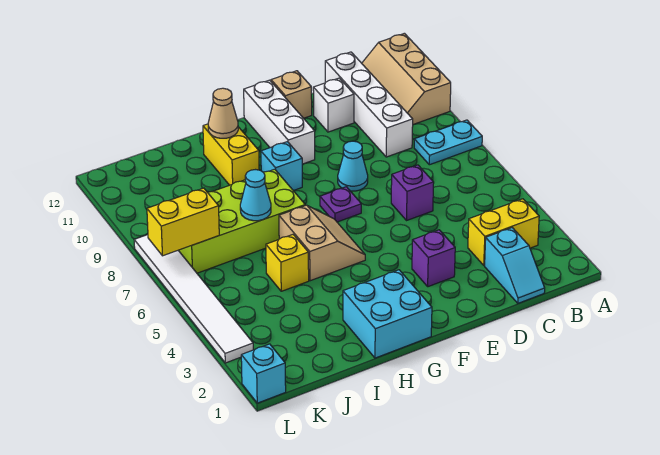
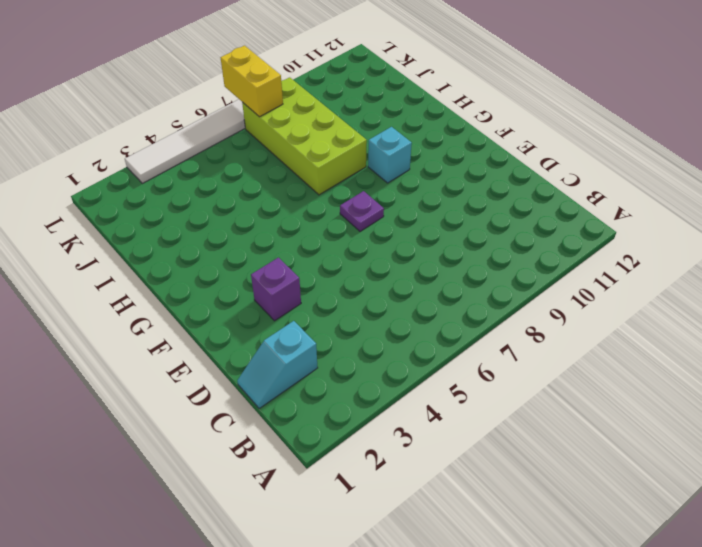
none -> cyan plate A8:B8 level 1
none -> tan slope A10:B12 level 1 top A
none -> yellow brick B3:C3 level 1

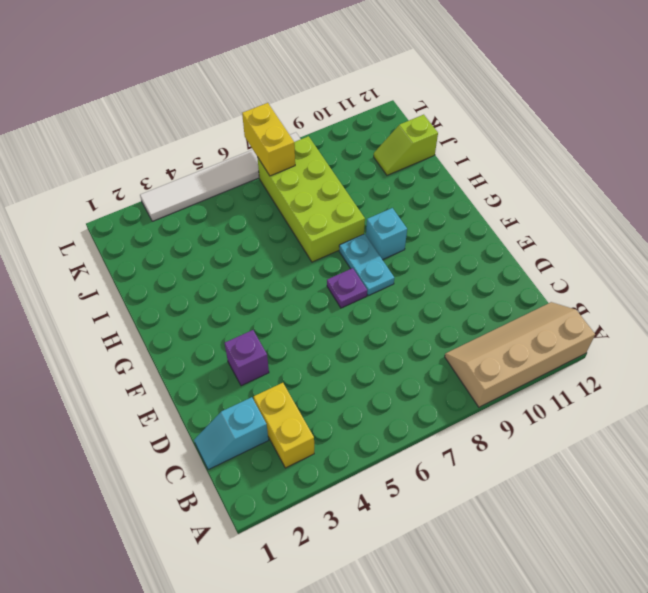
tan slope A9:B12 level 1 top A -> tan slope A10:B12 level 1 top A
cyan plate F8:G8 level 1 -> cyan plate A8:B8 level 1
lime slope J11:J12 level 1 top 12 -> none
none -> white brick C9:C12 level 1
none -> purple brick D6 level 1
none -> white brick D11 level 1

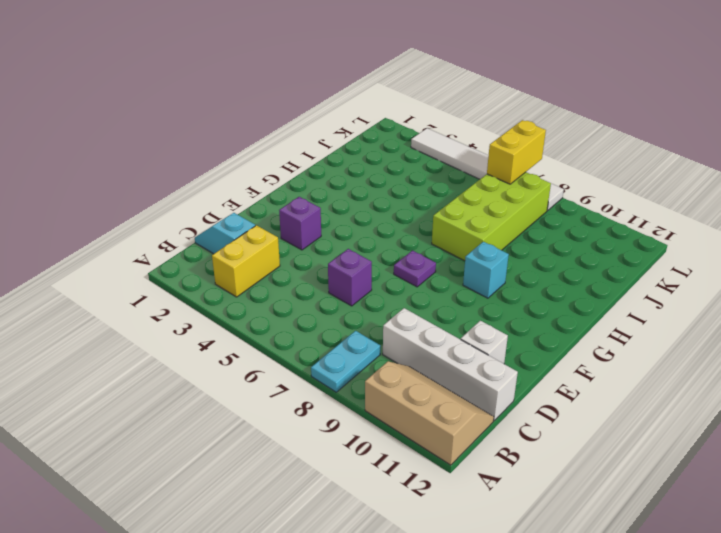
none -> cyan cone E8 level 1
none -> tan brick E12 level 1
none -> white brick F10:F12 level 1

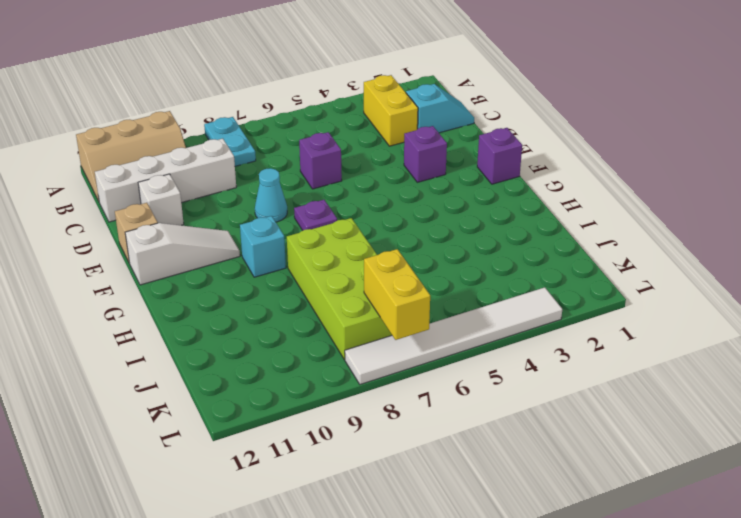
purple brick F1 level 1 -> none
white slope F10:F12 level 1 top 12 -> white brick F10:F12 level 1
none -> cyan brick G1:H2 level 1
none -> tan slope G5:H6 level 1 top H
none -> yellow brick H10:H11 level 1

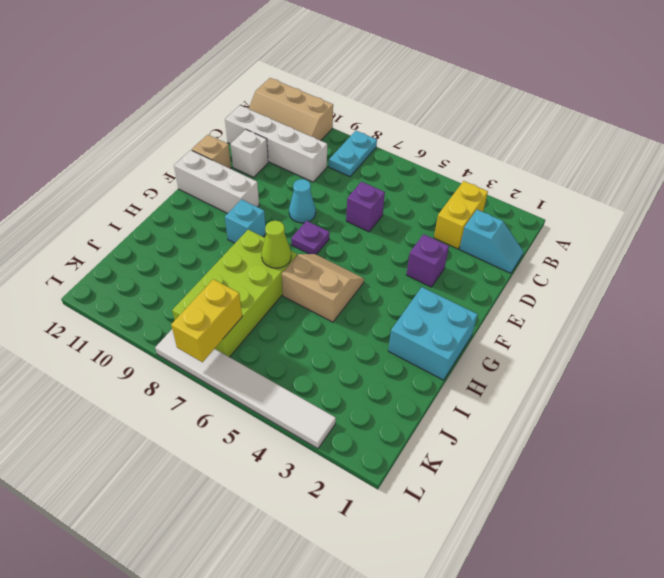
lime cone H7 level 2 -> none
none -> yellow brick H10:H11 level 1
none -> yellow brick I5 level 1
none -> cyan brick L1 level 1

